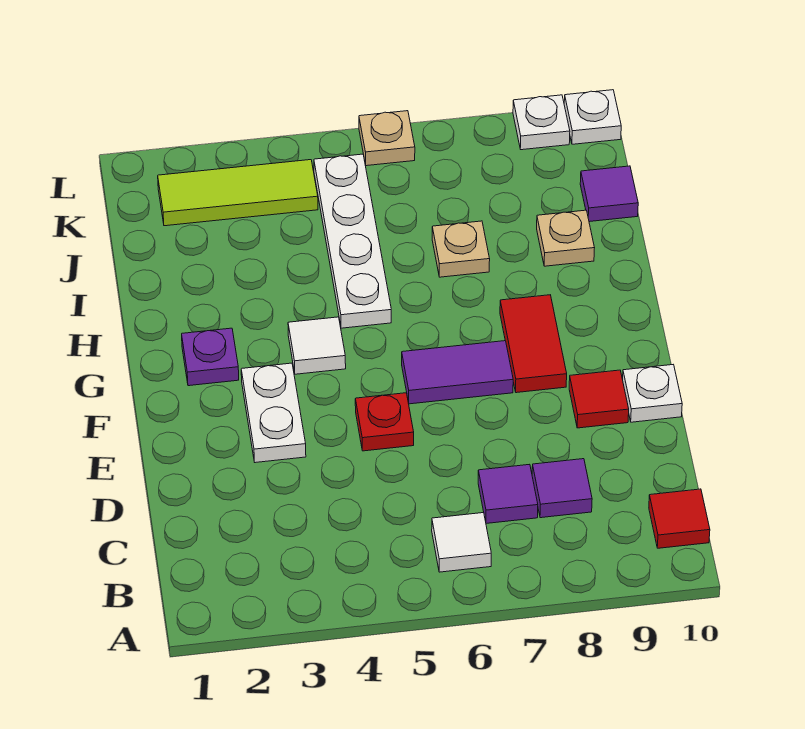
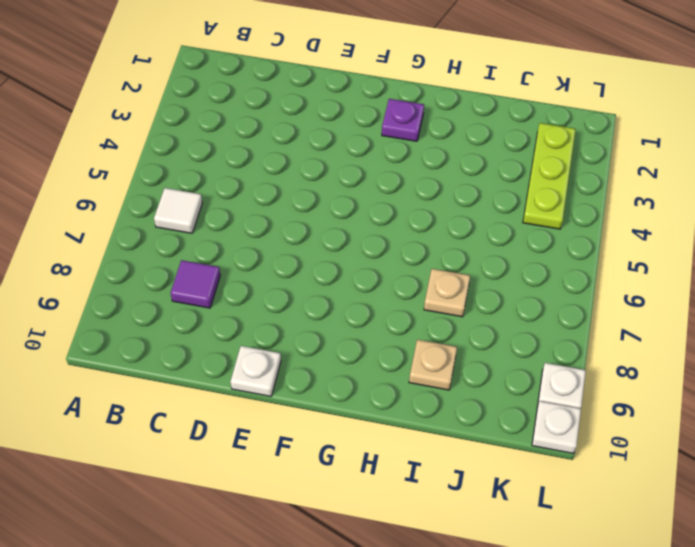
lime plate K2:K4 level 1 -> lime tile K2:K4 level 1
none -> red tile B10 level 1
none -> purple tile C7 level 1
none -> white plate E3:F3 level 1

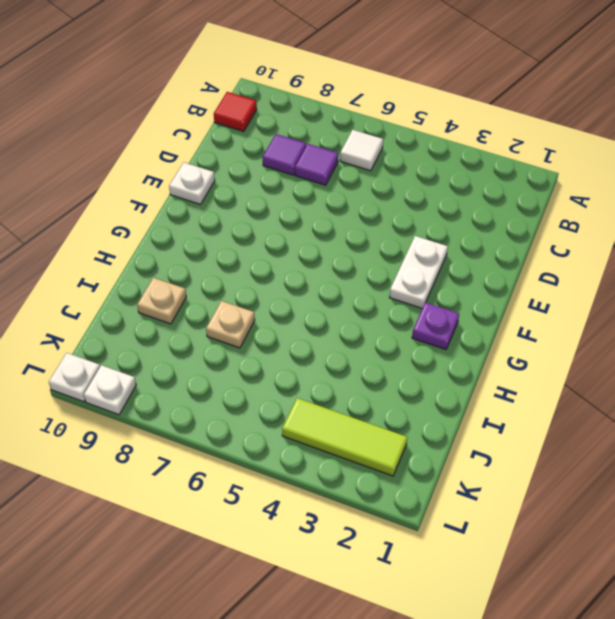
none -> red plate E5 level 1
none -> red tile E9 level 1
none -> purple tile F6:F7 level 1

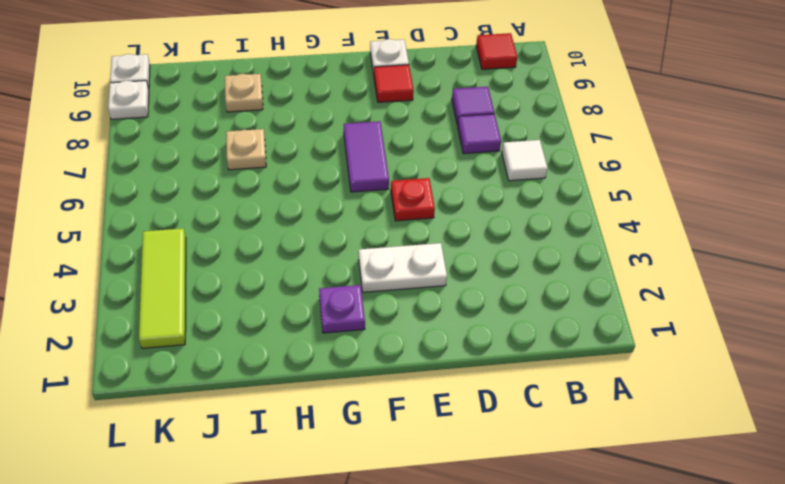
none -> red tile F8:G8 level 1
none -> white tile G4 level 1
none -> white plate H5:K5 level 1

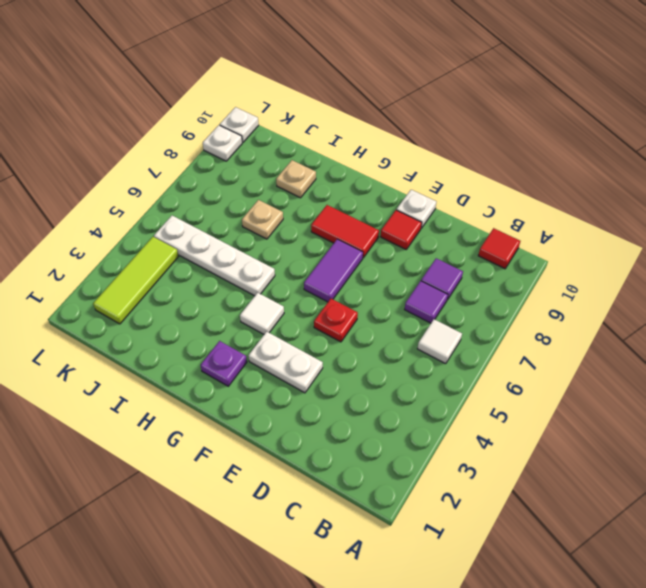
none -> purple tile J10 level 1
none -> tan plate L6 level 1

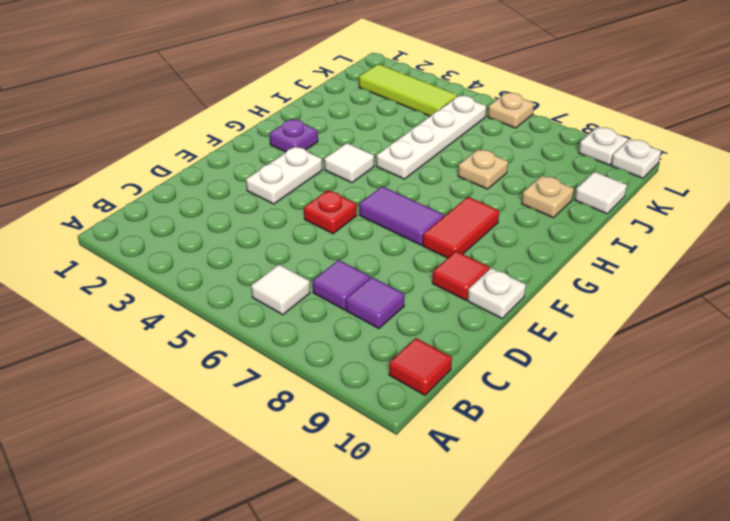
white tile J10 level 1 -> purple tile J10 level 1

